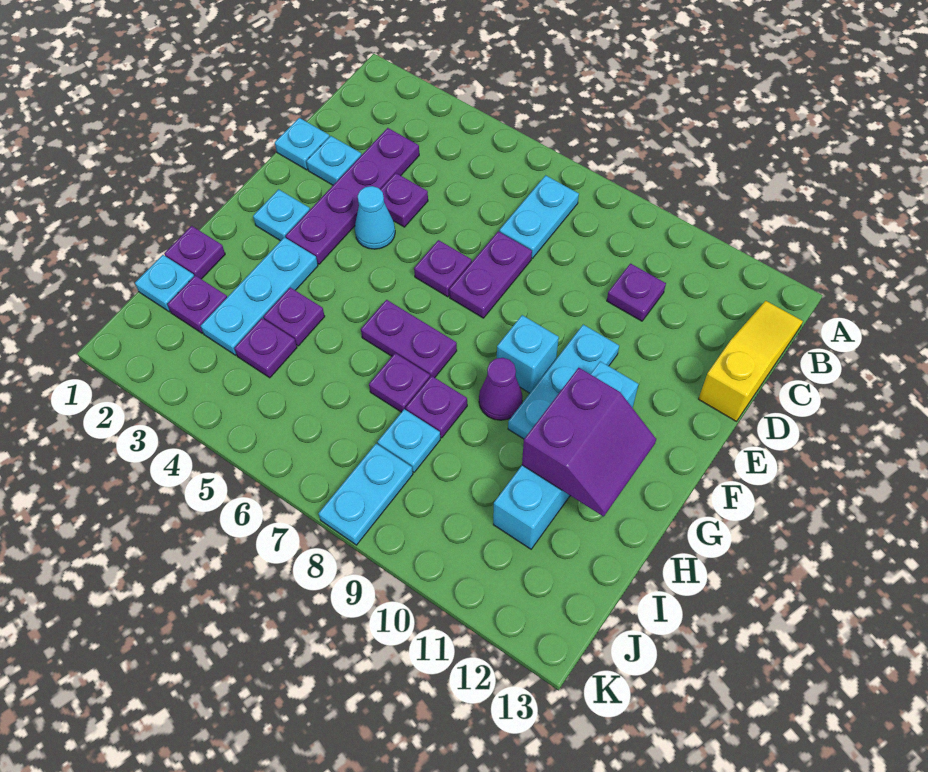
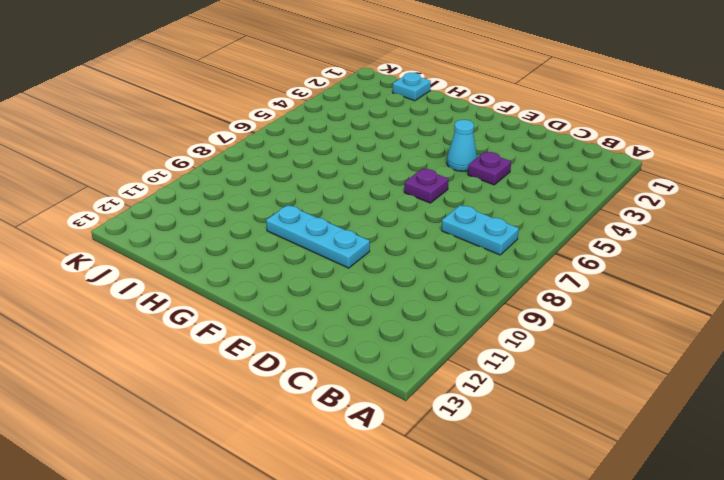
none -> yellow slope B13:D13 level 1 top D
none -> purple plate C3:F3 level 1
none -> purple plate C10 level 1

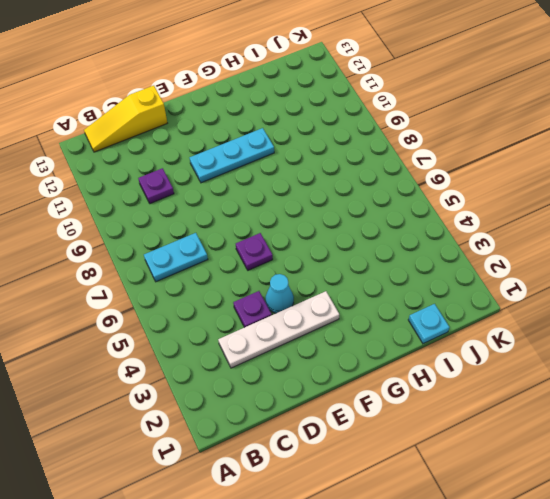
white plate C3:F3 level 1 -> purple plate C3:F3 level 1
none -> cyan plate D1 level 1
none -> cyan plate D2 level 1
none -> purple plate D7:E7 level 1

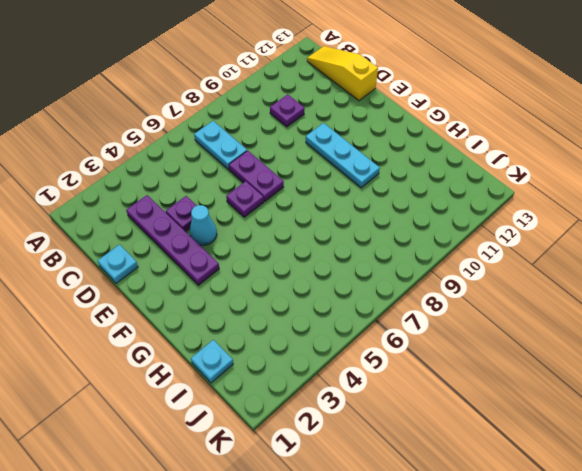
none -> cyan plate D2 level 1
none -> cyan plate F2 level 1
none -> cyan brick F9 level 1

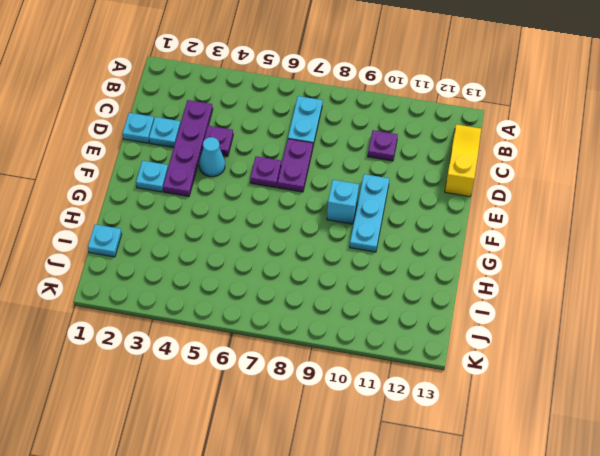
none -> cyan brick F11:I11 level 1
none -> cyan plate G3:I3 level 1
none -> purple plate G6:G7 level 1

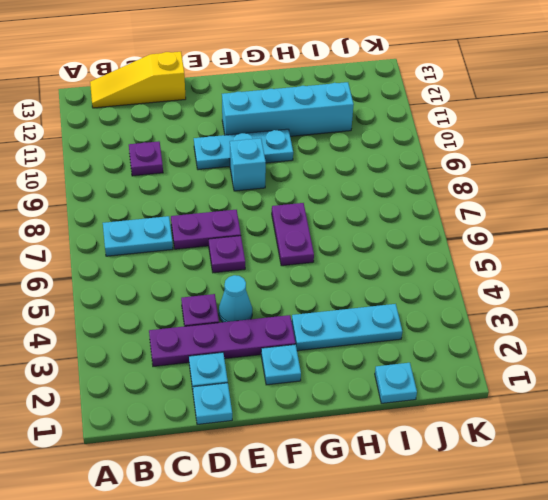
none -> purple cone G9 level 1
none -> purple plate H1 level 1
none -> purple plate H4 level 1

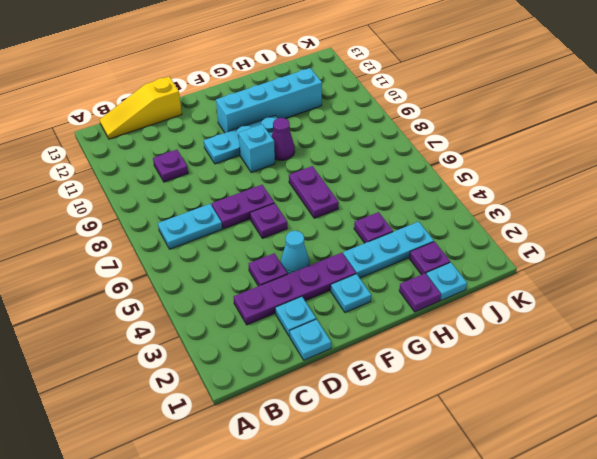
none -> purple plate H7 level 1
none -> purple plate H8 level 1
none -> purple plate I4 level 1

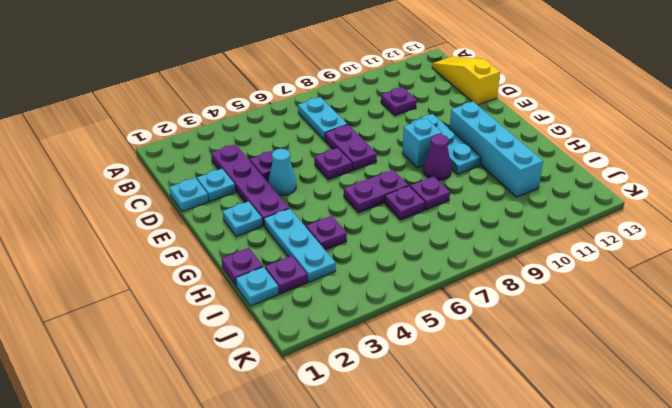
none -> purple plate I4 level 1
none -> cyan plate I8 level 1
none -> cyan plate J8:K8 level 1

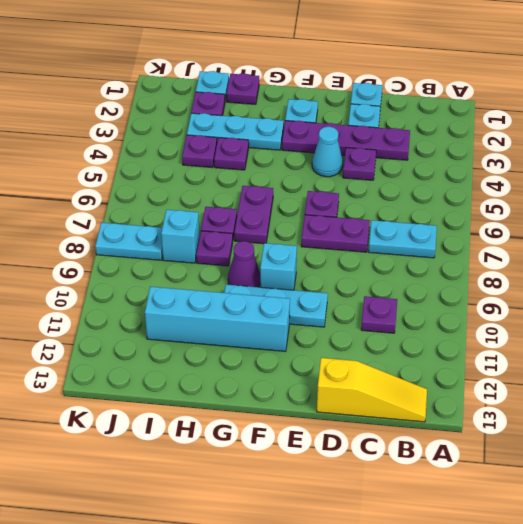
cyan brick I8 level 1 -> cyan plate I8 level 1
none -> purple slope G11:H12 level 2 top 11

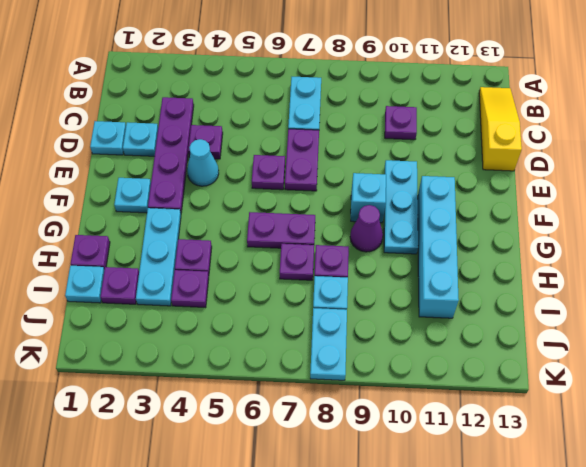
none -> purple slope G11:H12 level 2 top 11

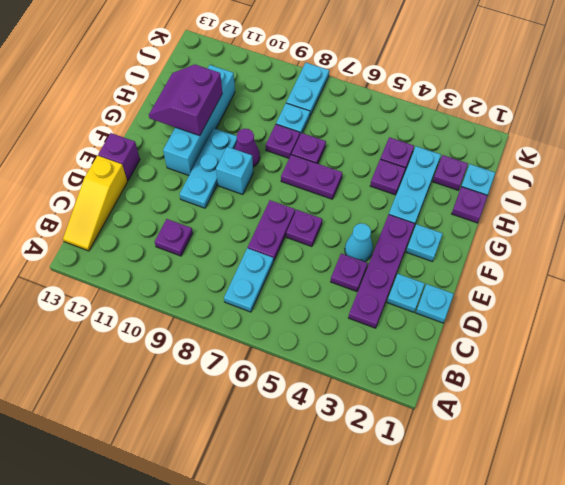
purple brick E13 level 1 -> none

